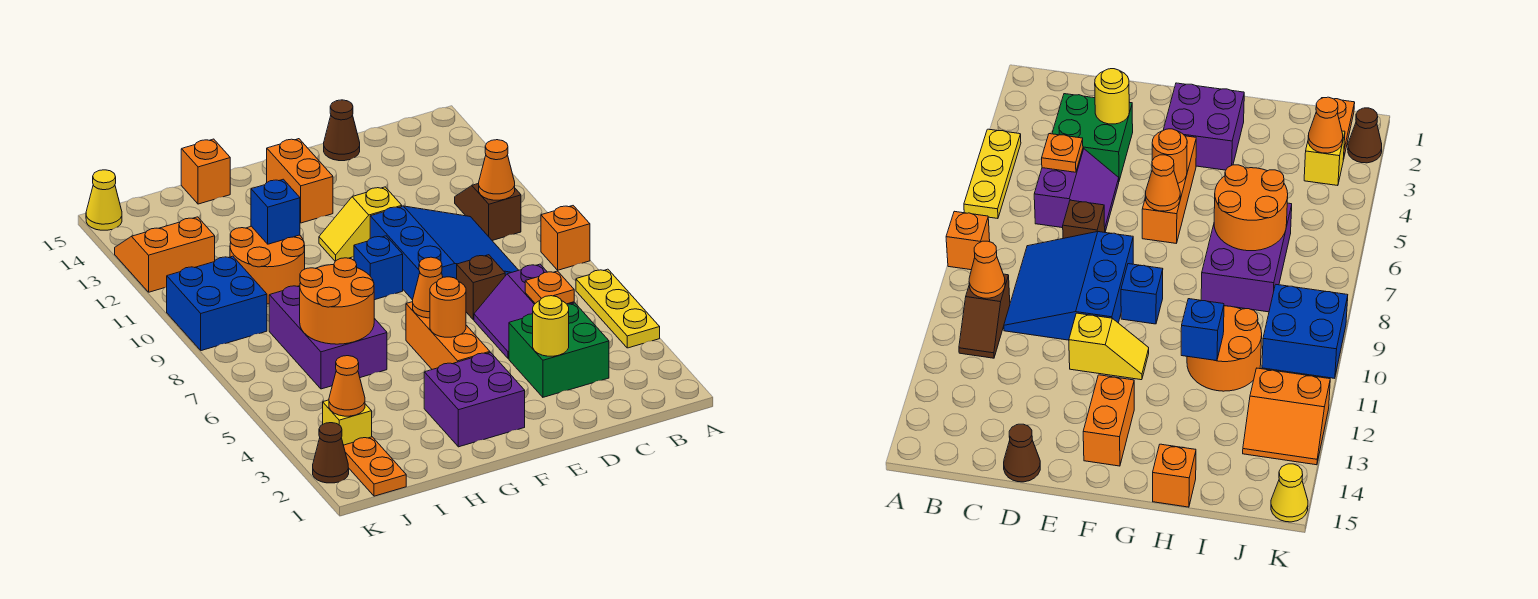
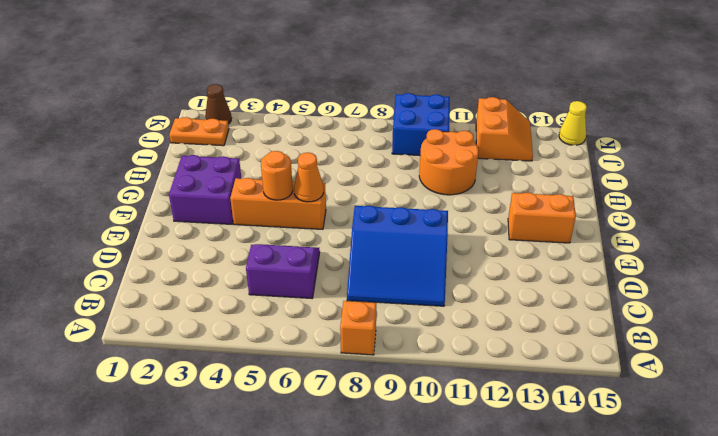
none -> yellow plate A4:A6 level 1
none -> brown slope B10:B11 level 1 top 10
none -> green brick C3:D4 level 1
none -> brown brick D7 level 1

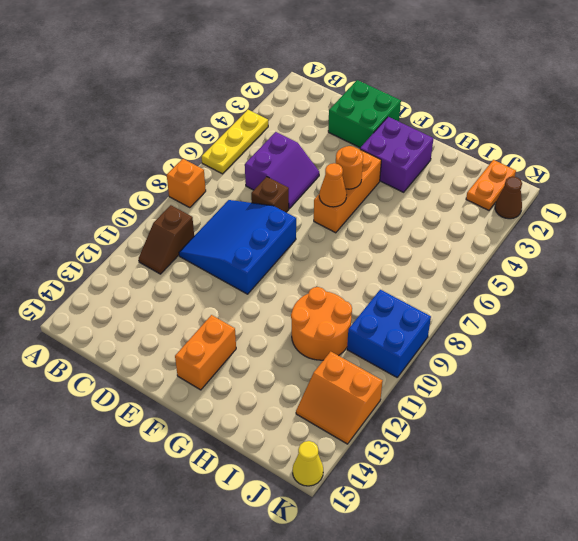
green brick D1:E2 level 1 -> green brick C3:D4 level 1
none -> brown cone D15 level 1
none -> yellow slope E11:F11 level 1 top E
none -> blue brick F9 level 1
none -> purple brick H6:I8 level 1

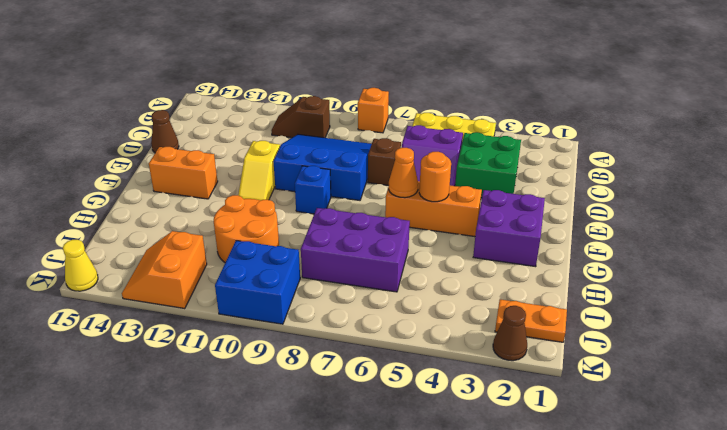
none -> orange brick H15 level 1
none -> yellow brick J3 level 1
none -> orange cone B10 level 2
none -> orange plate C5 level 2

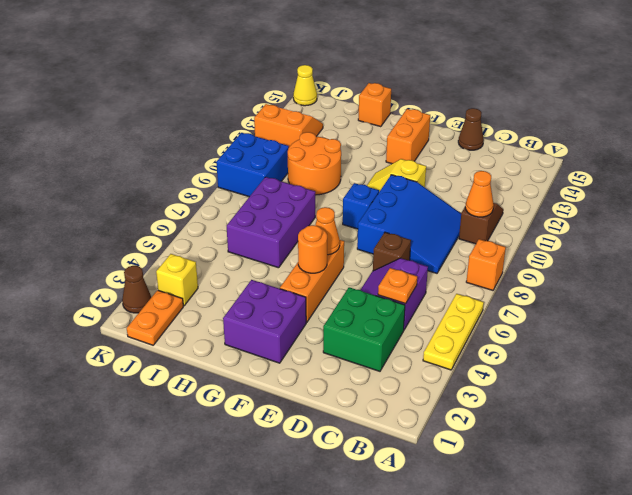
none -> yellow round brick D3 level 2
none -> orange round brick H6:I7 level 2
none -> blue brick H11 level 2
none -> orange cone J3 level 2

